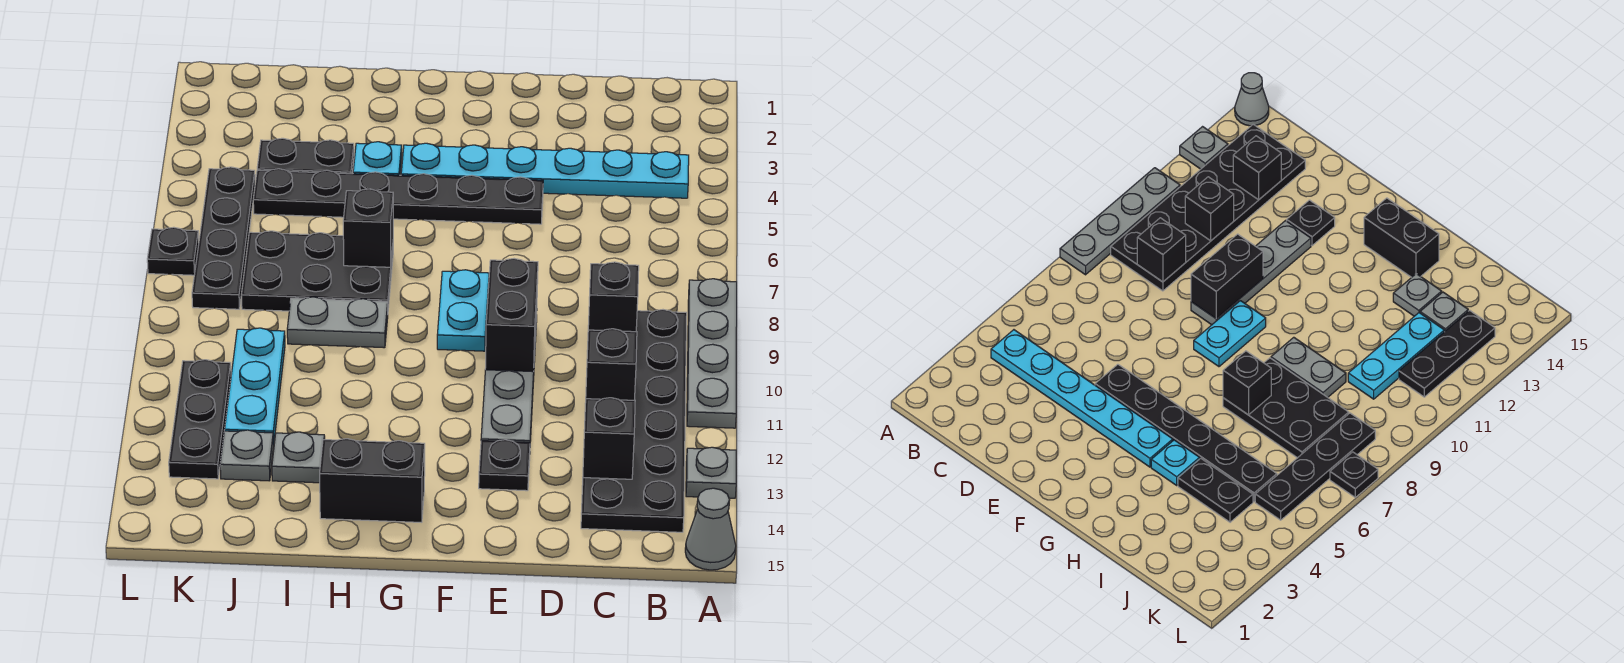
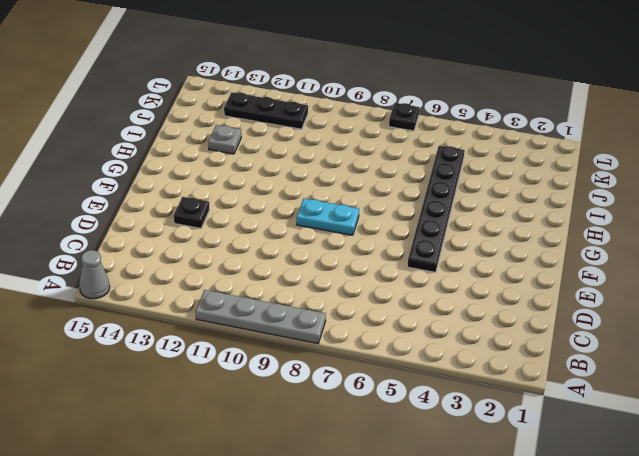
none -> grey plate A13 level 1
none -> cyan plate B4:G4 level 1
none -> black plate B9:C14 level 1

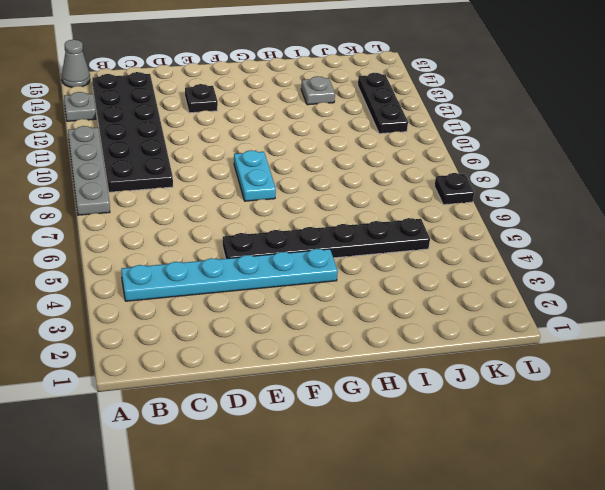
none -> grey plate E9:E12 level 1
none -> black brick G14:H14 level 1
none -> cyan plate H4 level 1

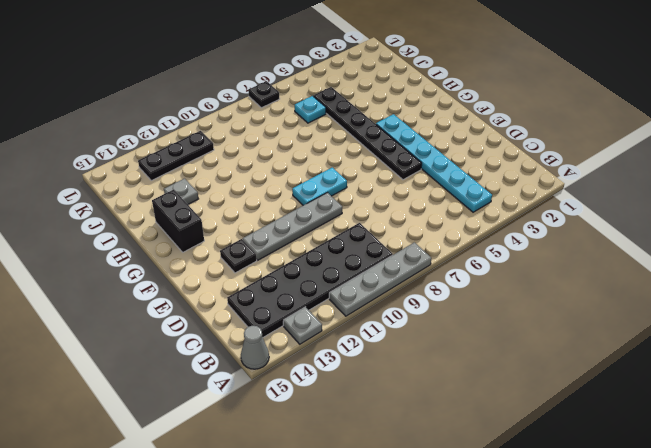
cyan plate J6 level 1 -> cyan plate H4 level 1
none -> black plate H7:J8 level 1
none -> grey plate H9:I9 level 1
none -> black plate I4:J4 level 1

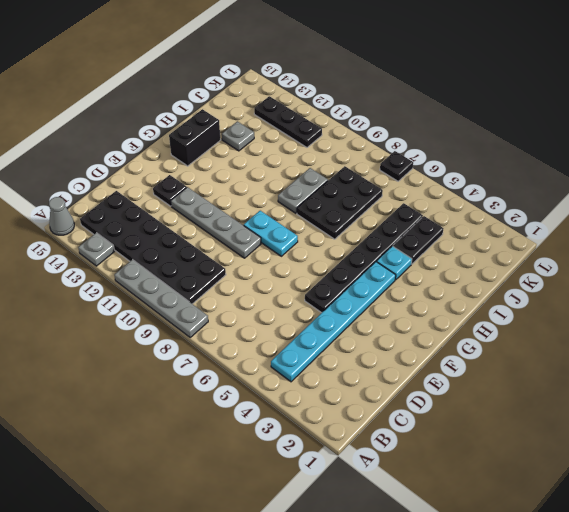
none -> cyan plate J10:J12 level 1
none -> grey plate J13 level 1
none -> black plate K5:K8 level 1

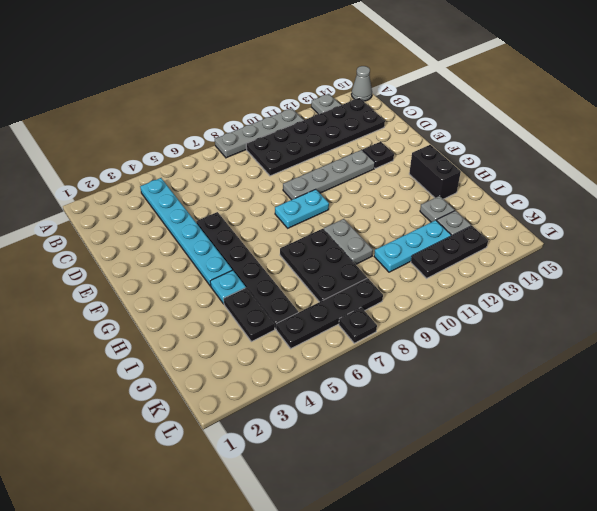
none -> black brick C9 level 2
none -> black brick C11 level 2
none -> black brick C13 level 2

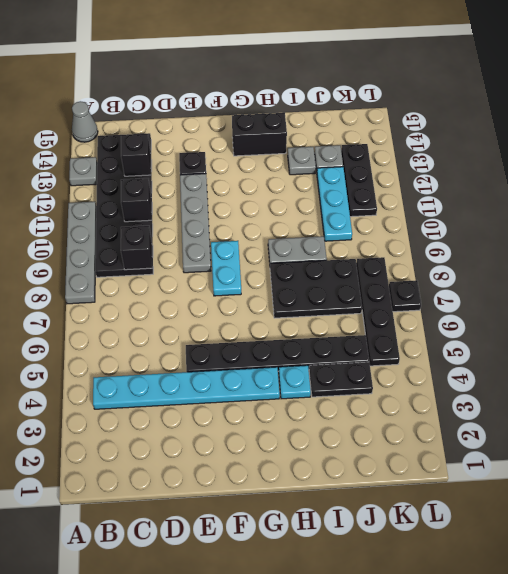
none -> black brick E9:E10 level 2
none -> black brick H7 level 2

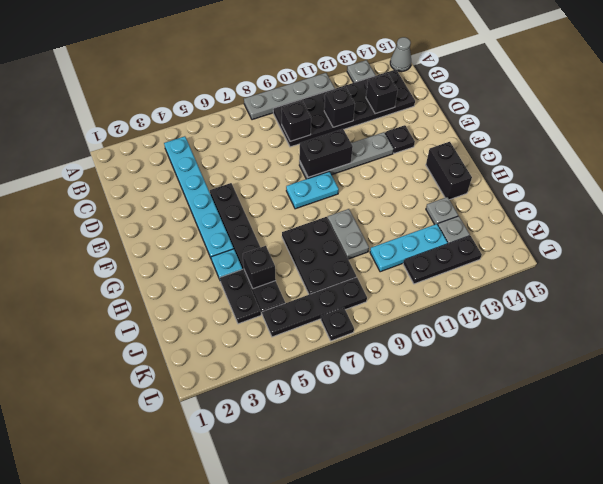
black brick I5 level 2 -> black brick H7 level 2

